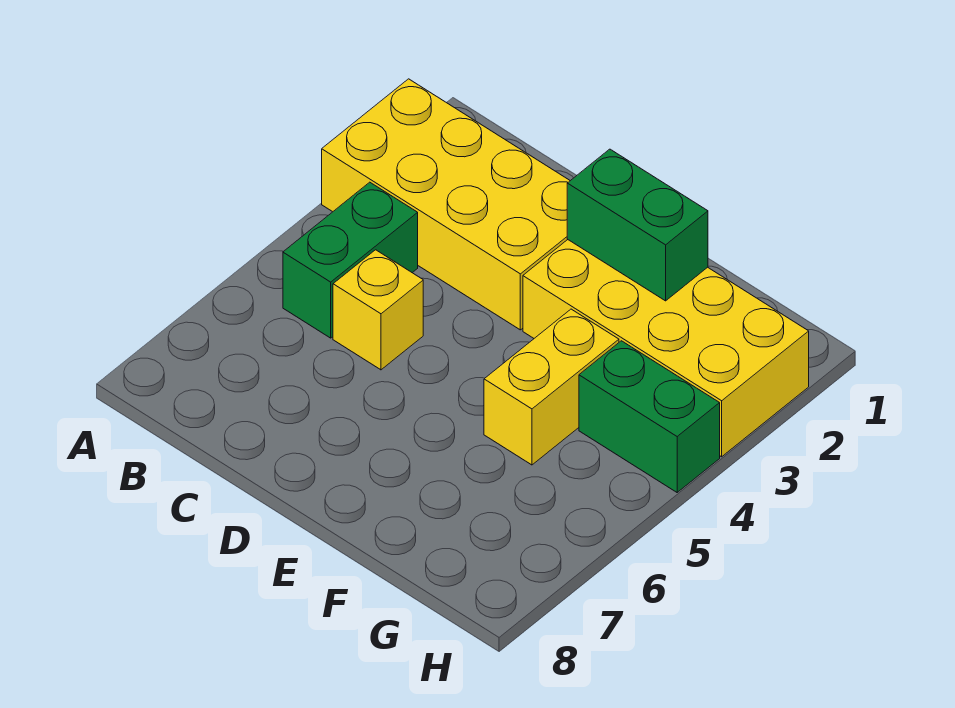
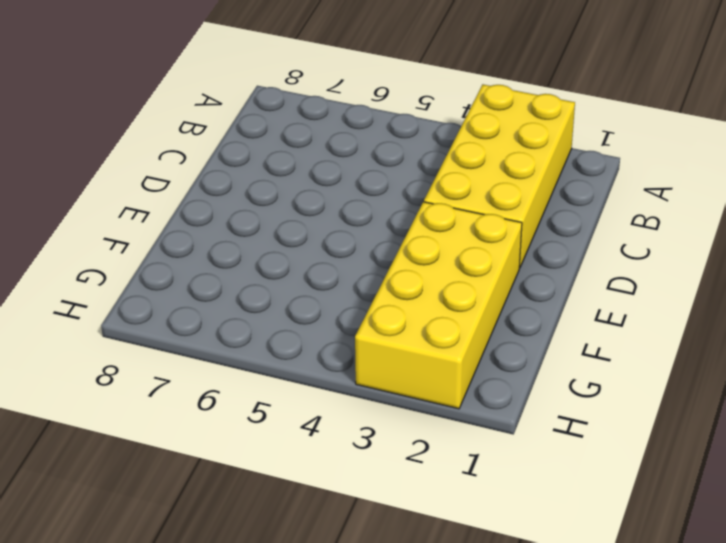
none -> green brick B4:B5 level 1
none -> yellow brick C5 level 1

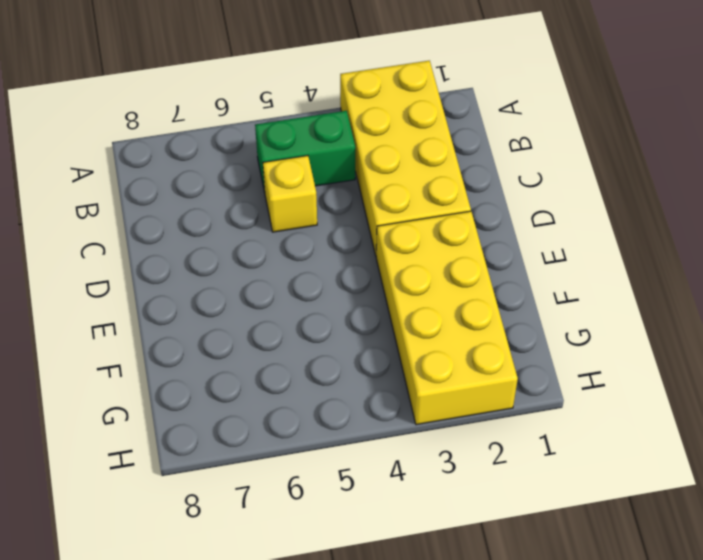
none -> yellow brick F4:F5 level 1
none -> green brick G4:H4 level 1

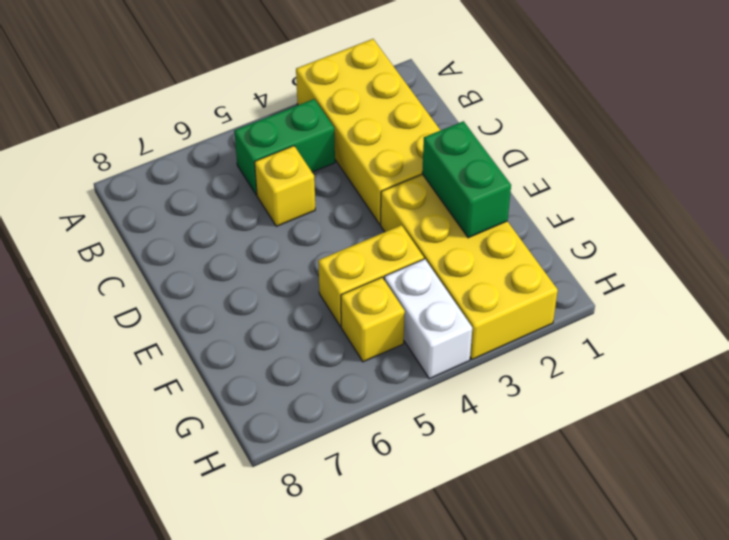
white brick G4:H4 level 1 -> green brick G4:H4 level 1
yellow brick G5 level 1 -> none

